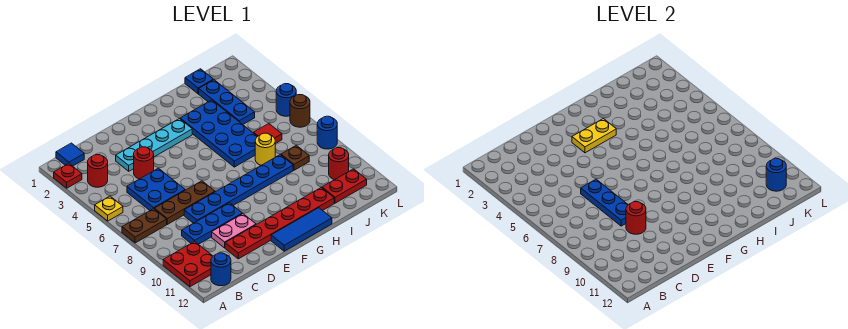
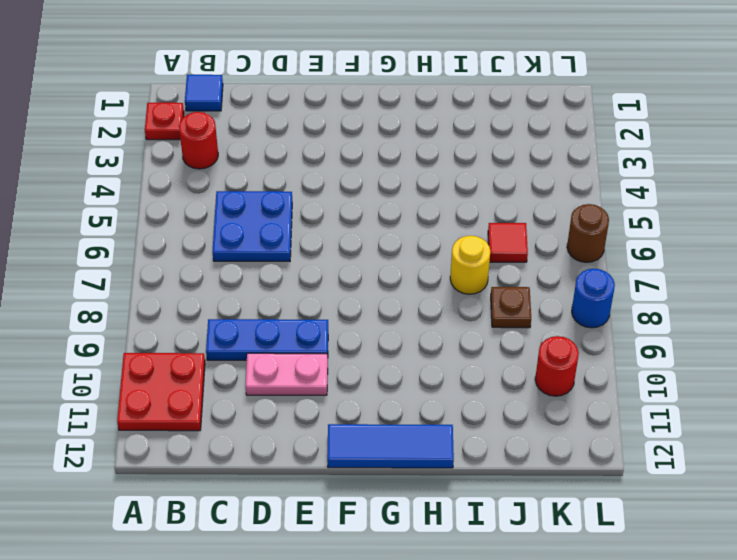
none -> yellow plate A5 level 1
none -> brown plate A7:B7 level 1
none -> blue round brick B12 level 1
none -> brown plate C7:E7 level 1

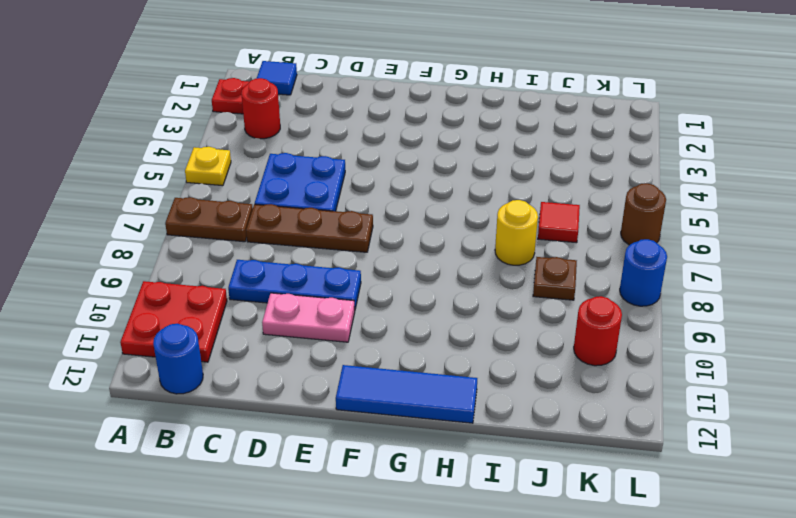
none -> cyan plate D3:G3 level 1
none -> red round brick D4 level 1
none -> blue plate D8:I8 level 1
none -> red plate D11:I11 level 1

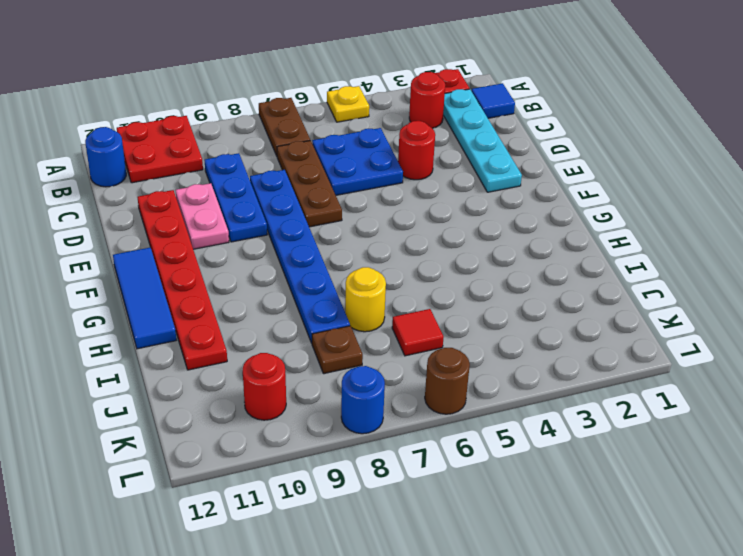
cyan plate B2:E2 level 1 -> cyan plate D3:G3 level 1
none -> blue plate H3:I6 level 1
none -> blue plate J1 level 1
none -> blue plate J2:J4 level 1
none -> red plate J11:K11 level 1

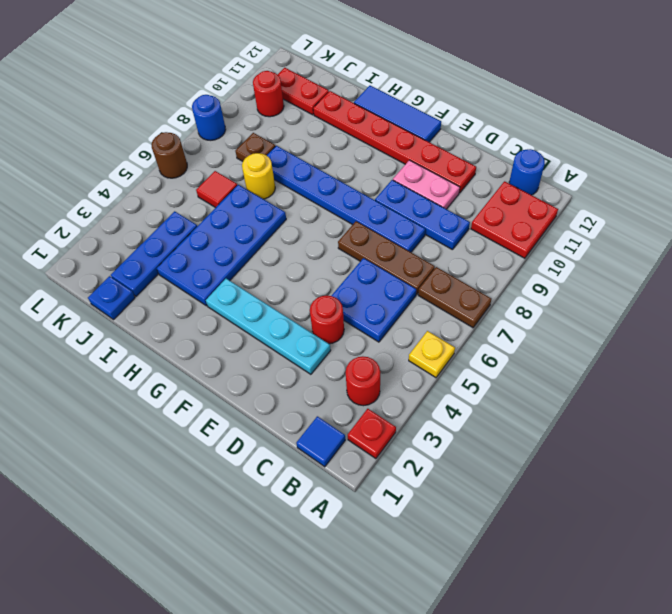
none -> blue round brick L5 level 1
none -> blue plate D6:D8 level 2
none -> red round brick D9 level 2
none -> yellow plate F3:G3 level 2

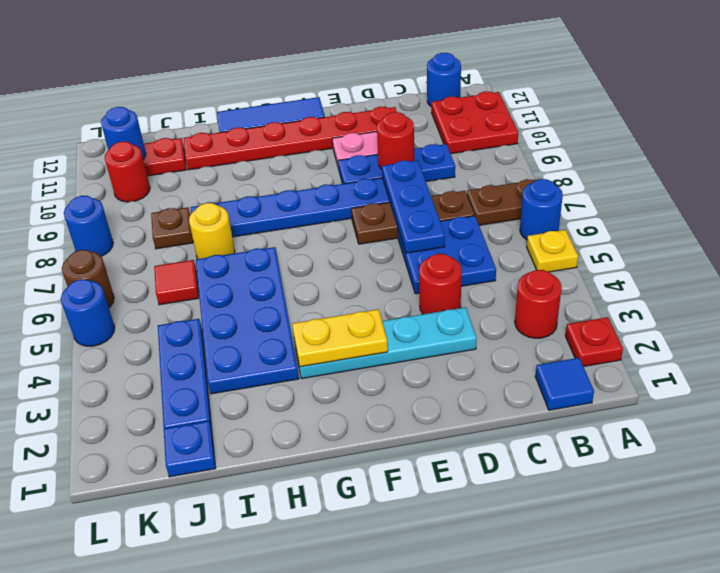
blue round brick A6 level 1 -> none

